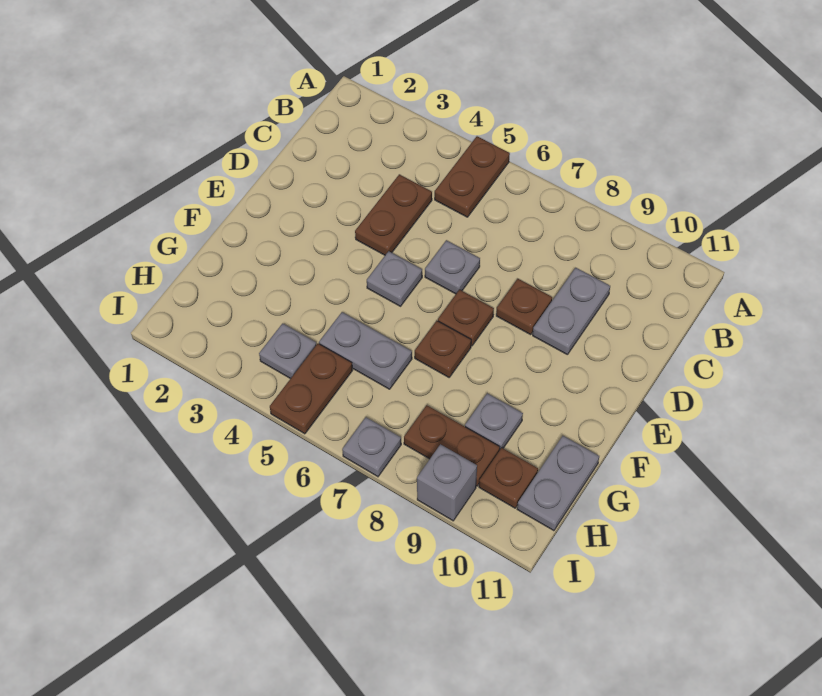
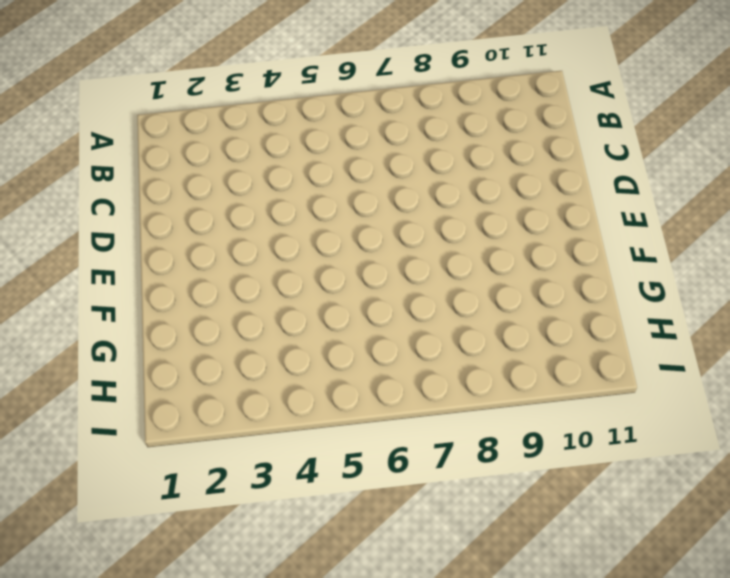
none -> brown plate A5:B5 level 1
none -> brown plate C4:D4 level 1
none -> grey plate C9:D9 level 1

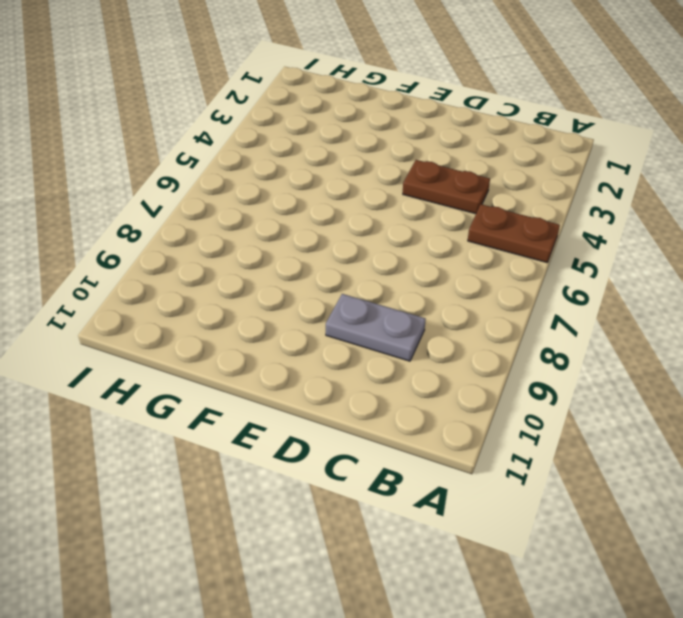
none -> grey plate D6 level 1
none -> brown plate D8 level 1
none -> grey plate E5 level 1

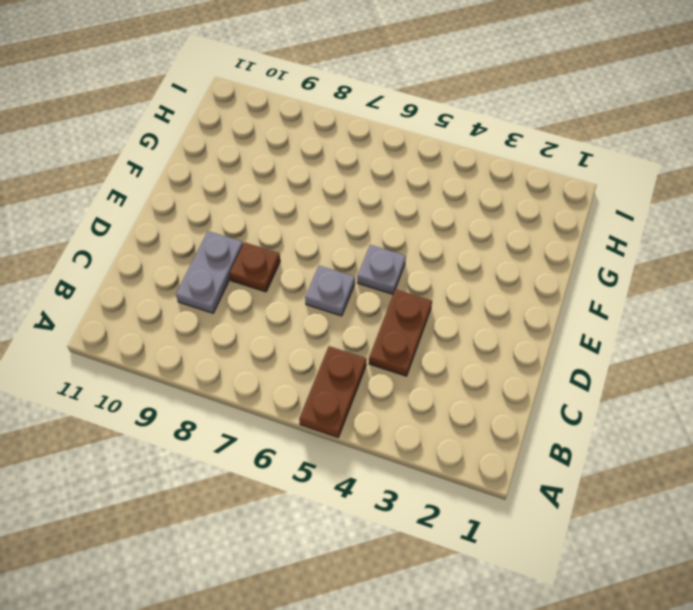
none -> brown plate E7 level 1
none -> brown plate F7 level 1
none -> grey plate G5:G6 level 1

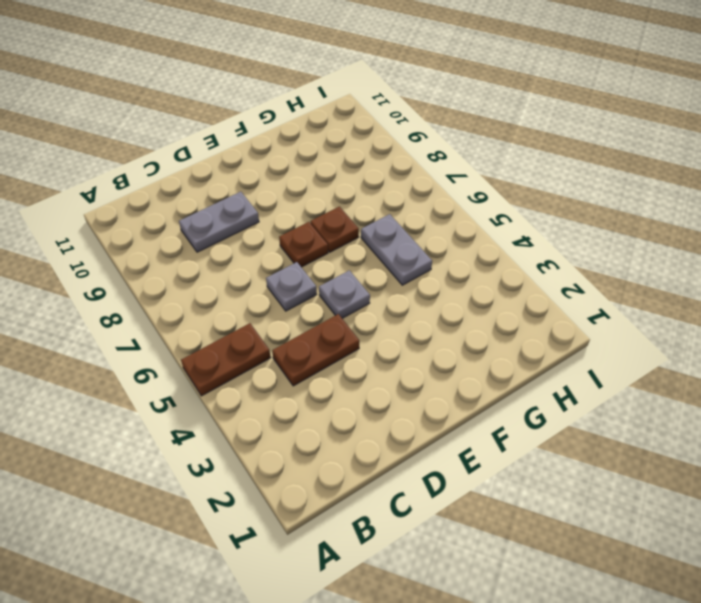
none -> brown plate D8 level 1
none -> grey plate G9 level 1
none -> grey plate G11:H11 level 1

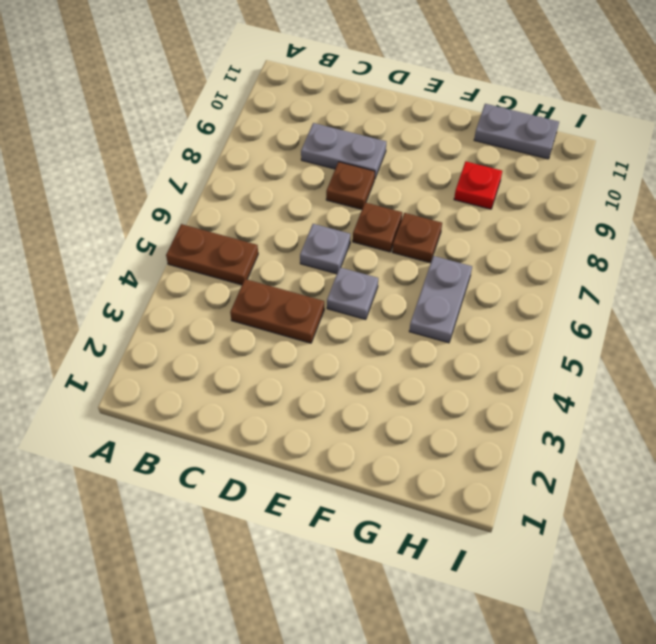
red plate G9 level 1 -> grey plate G9 level 1
none -> grey plate H4 level 1
none -> brown plate H5:I5 level 1
none -> brown plate H8:H9 level 1

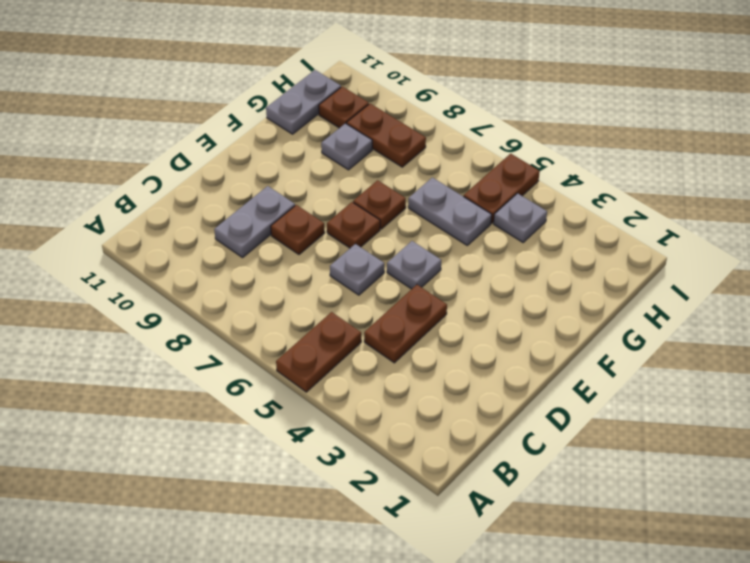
none -> grey plate I7 level 1
none -> grey brick I9 level 1

